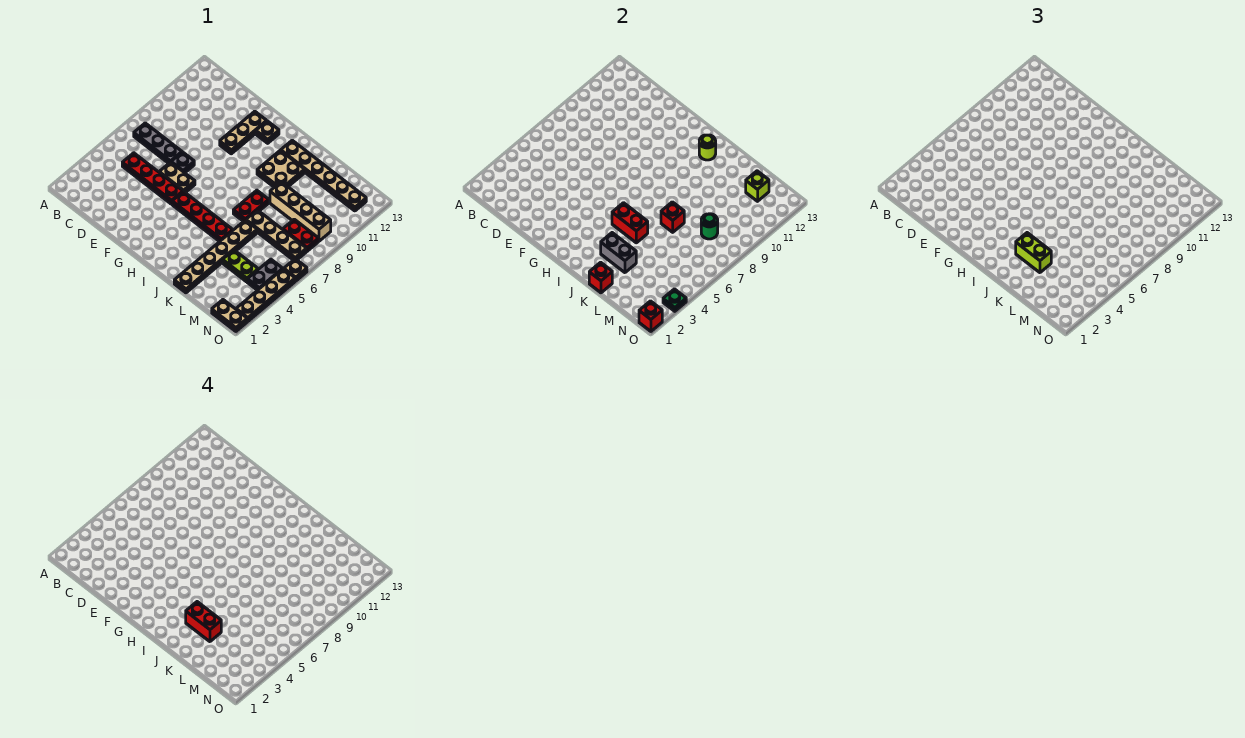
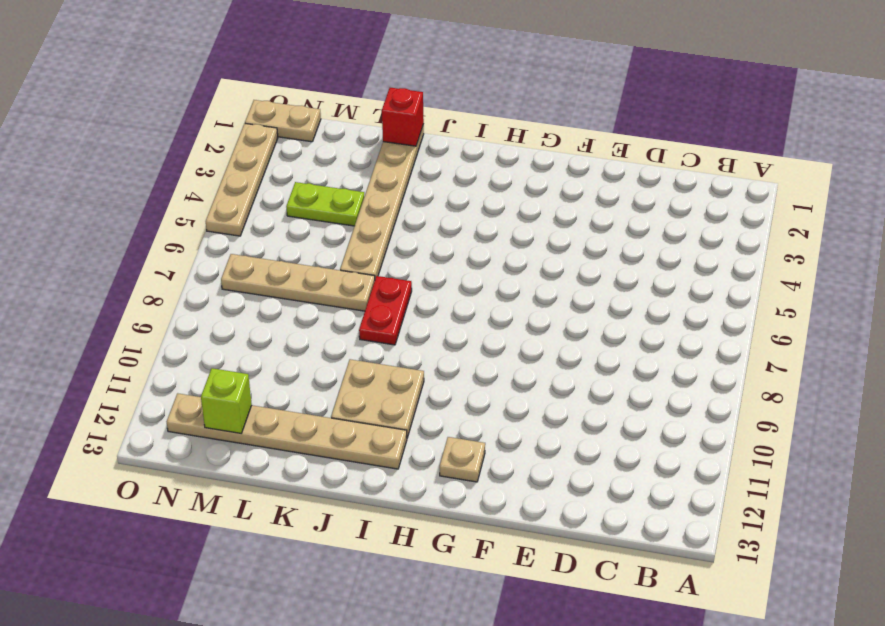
none -> grey plate B7:D7 level 1
none -> red plate C5:F5 level 1
none -> tan plate E6:F6 level 1
none -> grey plate E7 level 1

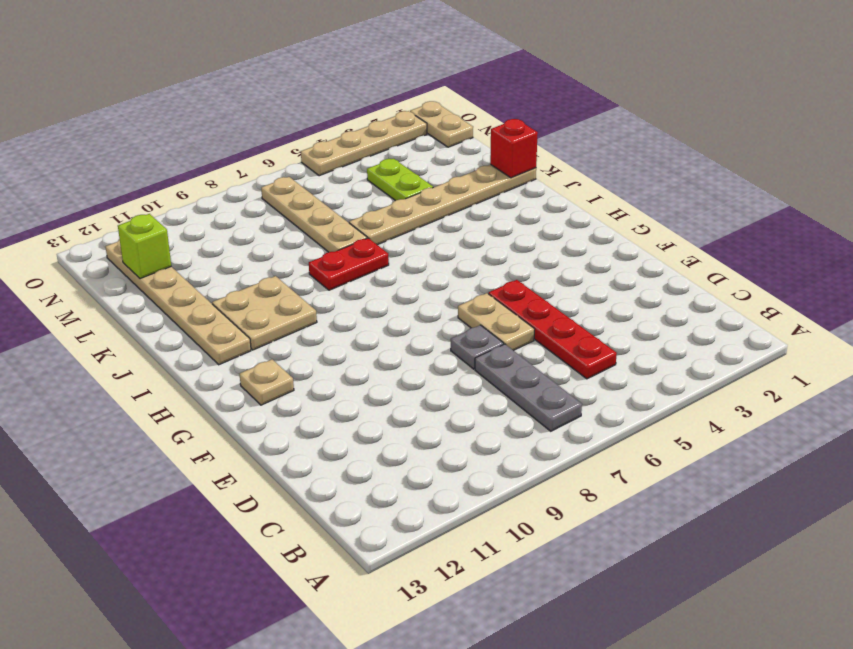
none -> tan plate F10:F12 level 1
none -> red plate G5:J5 level 1
none -> tan brick K9:N9 level 1
none -> red plate M8:N8 level 1

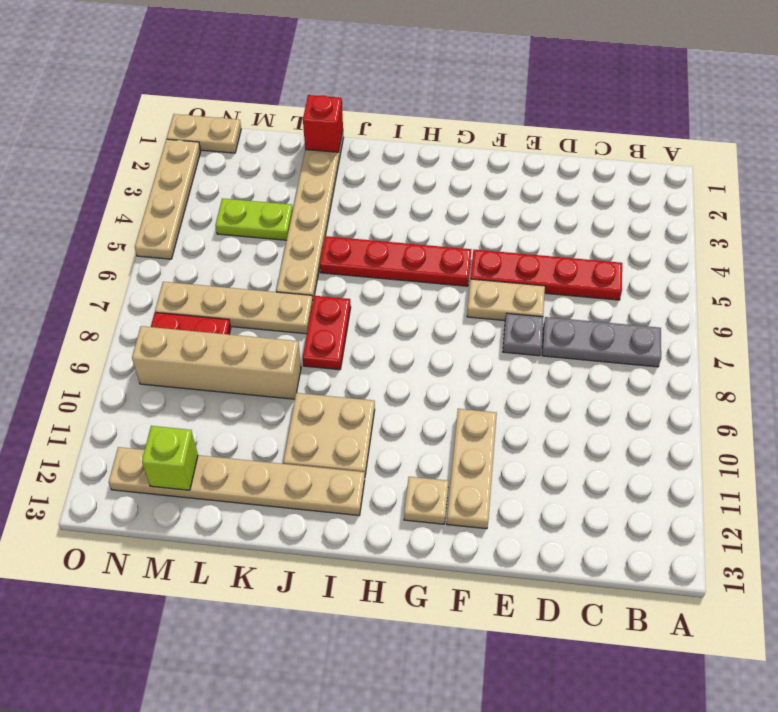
none -> grey plate N4:N5 level 1
none -> tan plate O6 level 1
none -> red brick I5:J5 level 2
none -> lime round brick I12 level 2

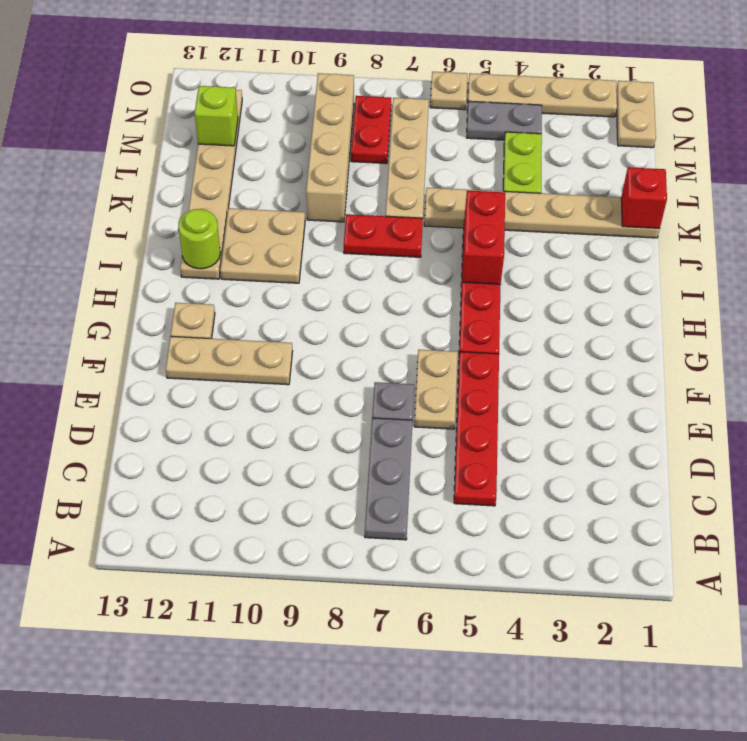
none -> grey brick J3:K3 level 2
none -> red brick K7 level 2
none -> green round brick M8 level 2
none -> red brick O1 level 2

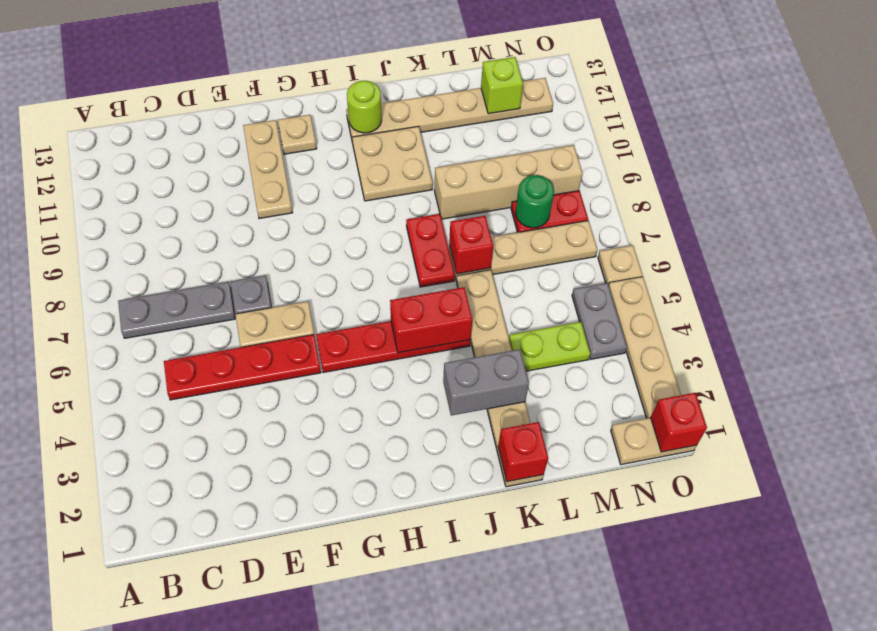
none -> green plate O3 level 2
none -> lime brick J3:K3 level 3
none -> red brick J3:K3 level 4

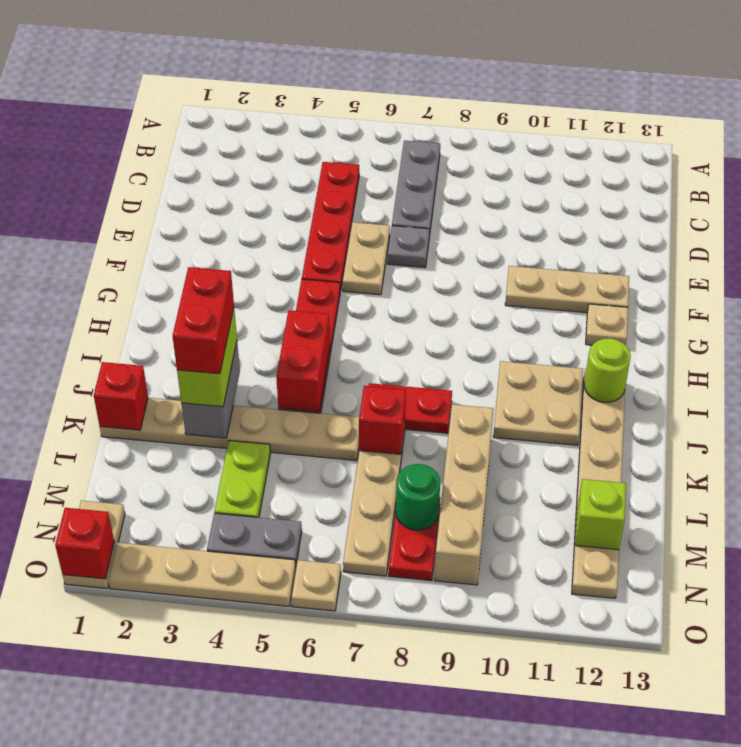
none -> green plate O3 level 2

